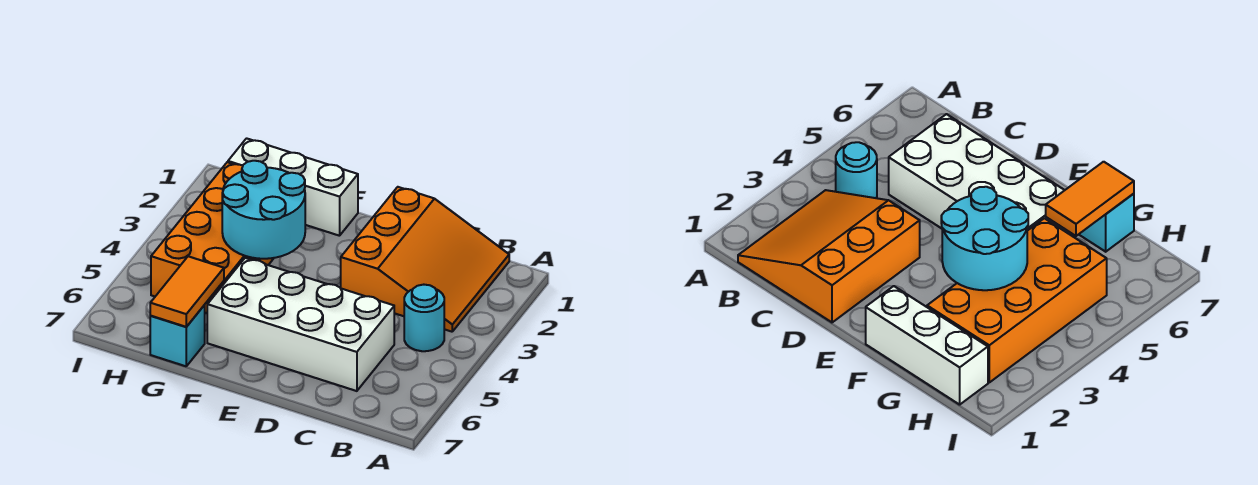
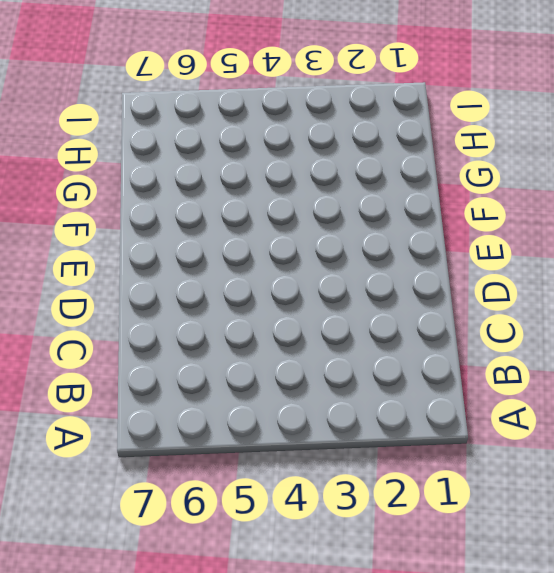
none -> orange slope B1:D3 level 1 top D
none -> cyan round brick B4 level 1

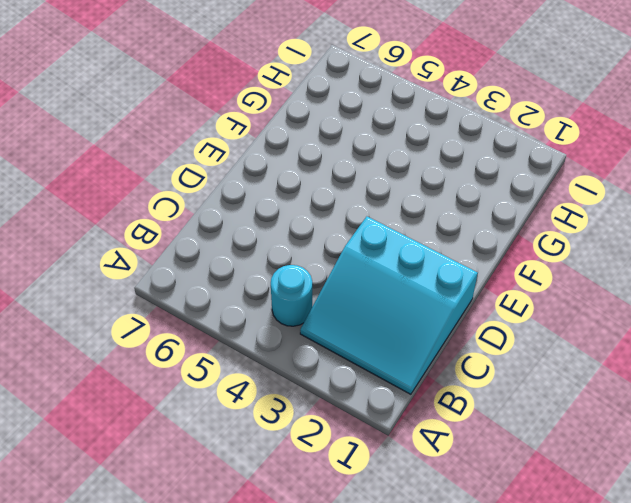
cyan slope B1:D3 level 1 top D -> orange slope B1:D3 level 1 top D
none -> white brick C5:F6 level 1
none -> white brick F1:H1 level 1

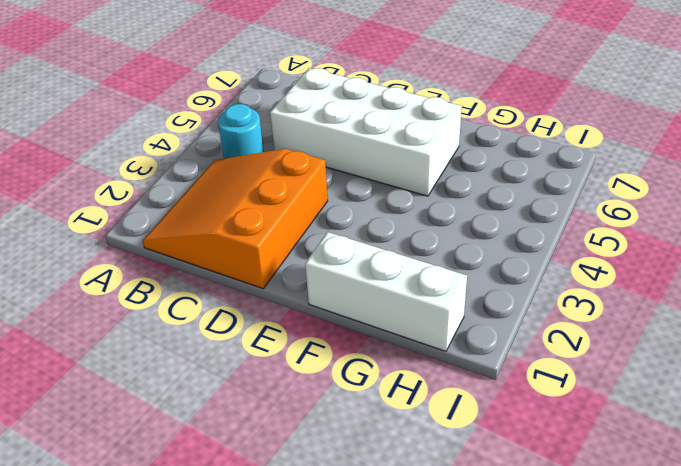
none -> orange brick G2:H5 level 1
none -> cyan brick G7 level 1

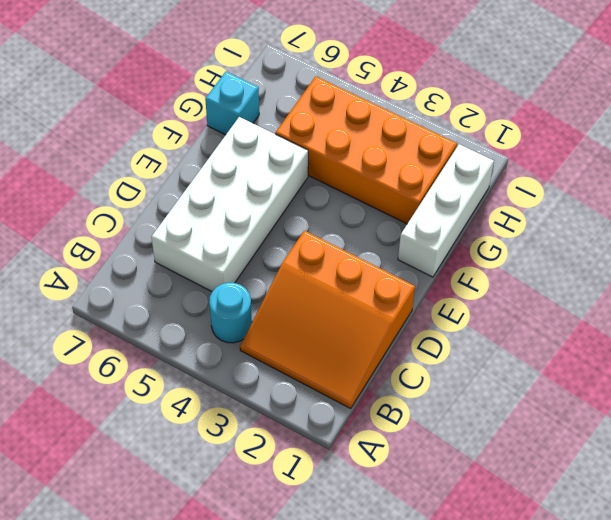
none -> cyan round brick F3:G4 level 2
none -> orange tile G6:G7 level 2

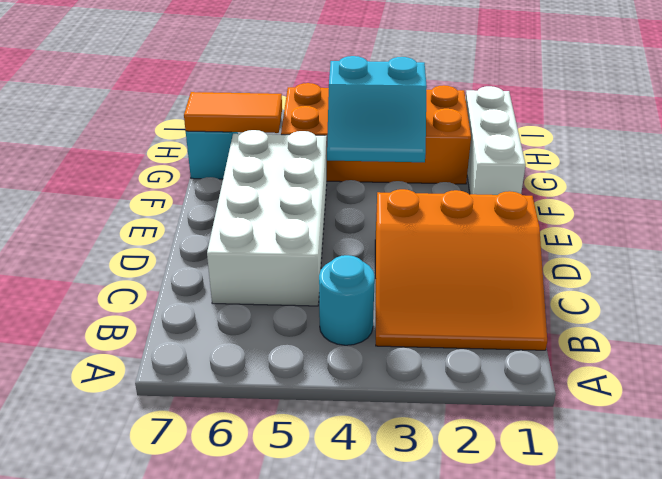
cyan slope F3:G4 level 2 top G -> cyan round brick F3:G4 level 2

